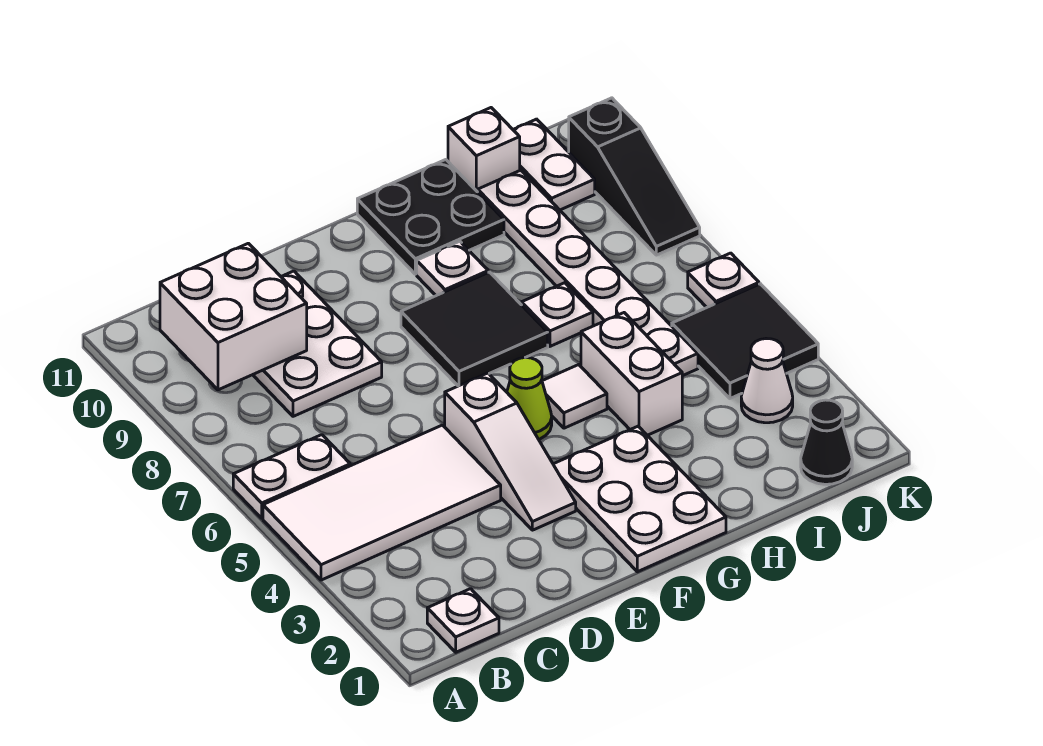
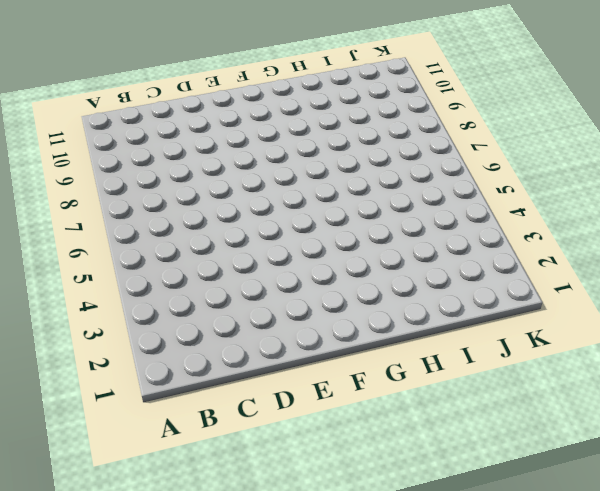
none -> white tile A4:D5 level 1
none -> white plate A6:B6 level 1
none -> white plate B1 level 1

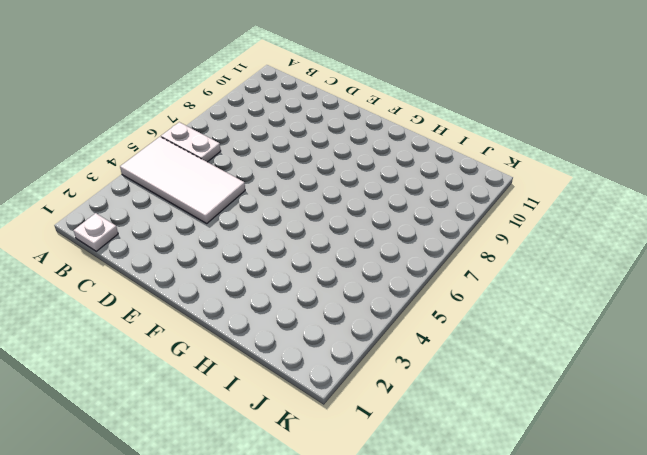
none -> white plate C8:D10 level 1
none -> white slope E3:E5 level 1 top 5
none -> white plate F1:G3 level 1

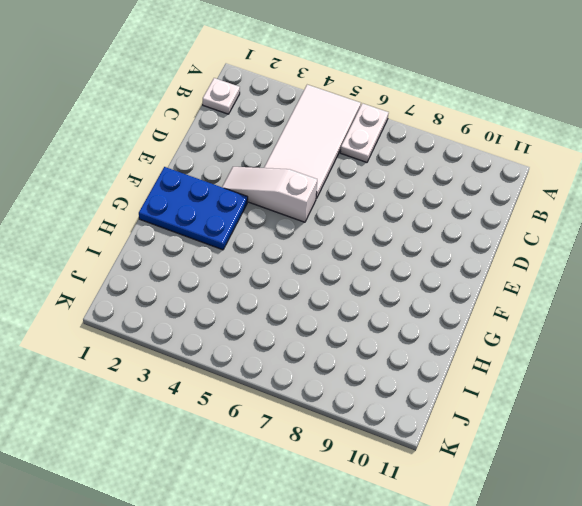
blue plate F1:G3 level 1 -> white plate F1:G3 level 1
none -> white plate C8:D10 level 1
none -> lime cone F5 level 1
none -> black tile F7:G8 level 1

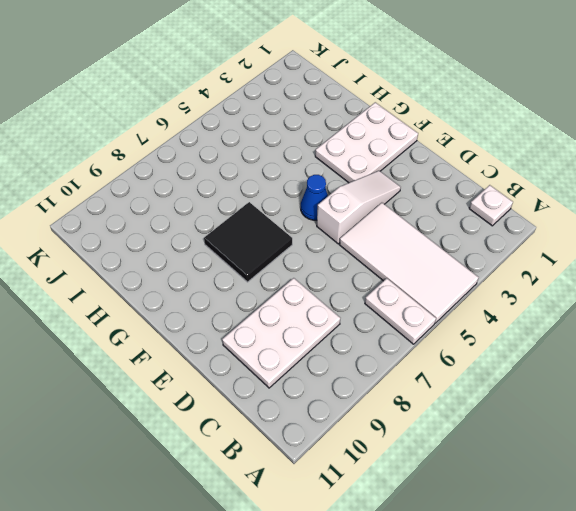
blue cone F5 level 1 -> lime cone F5 level 1
none -> white tile G5 level 1
none -> white plate G9 level 1
none -> black plate G10:H11 level 1

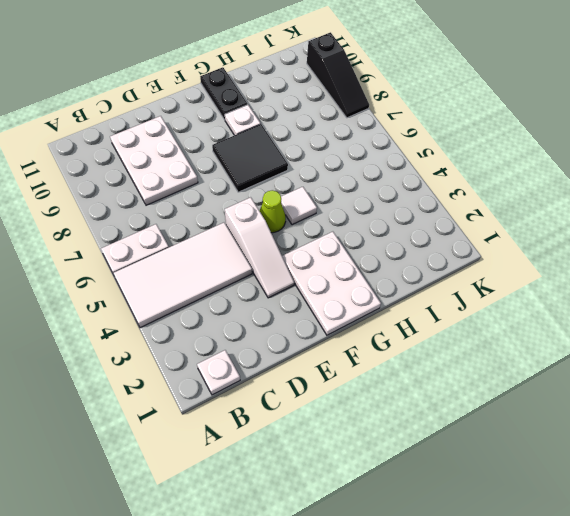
black plate G10:G11 level 1 -> black plate G10:H11 level 1
none -> white brick H4:H5 level 1
none -> white plate H7 level 1
none -> white plate I5:I10 level 1

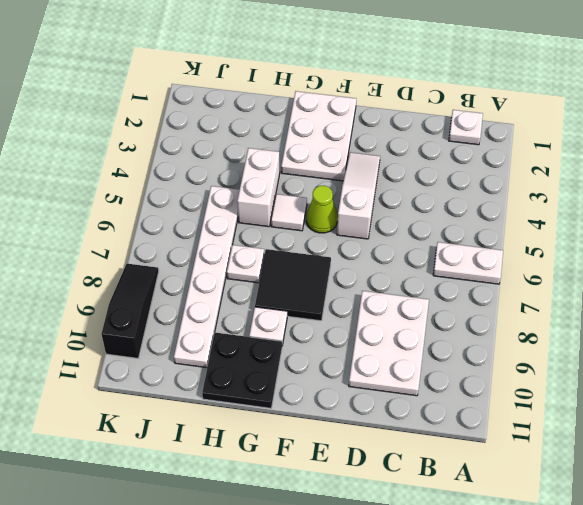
none -> white tile A4:D5 level 1
none -> white brick I11 level 1
none -> black cone J1 level 1

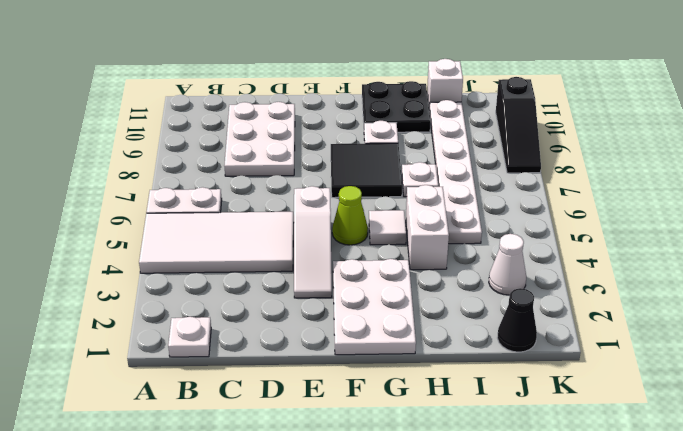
none -> black tile J4:K5 level 1
none -> white plate J10:J11 level 1
none -> white plate K6 level 1

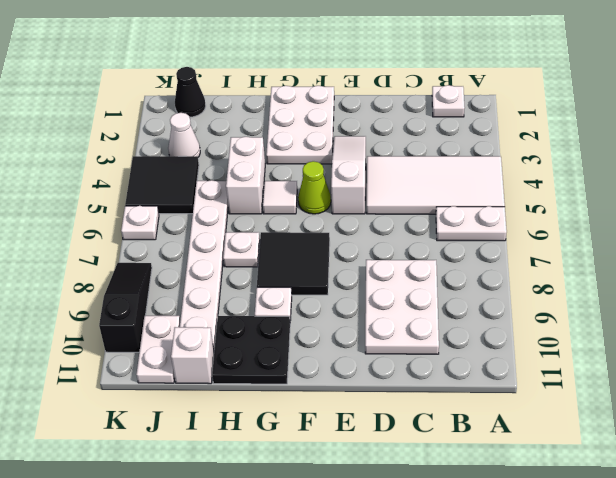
none -> white brick B9:C10 level 2

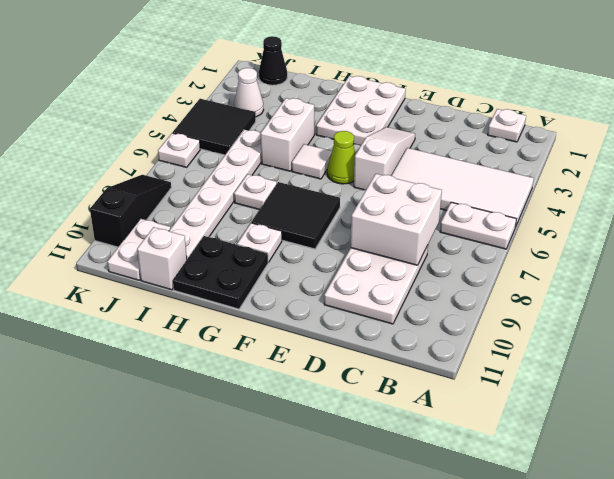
white brick C7:D8 level 2 -> white brick B9:C10 level 2

